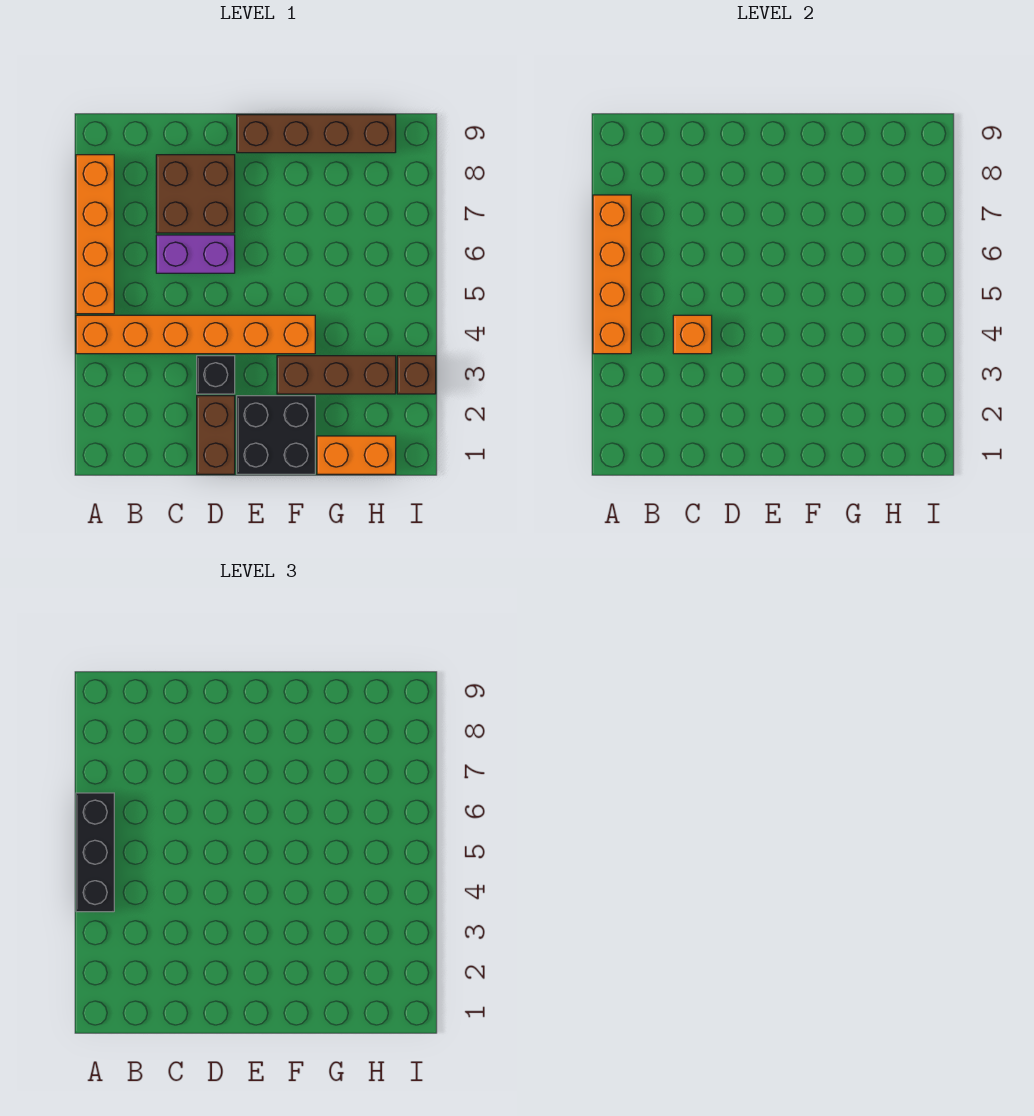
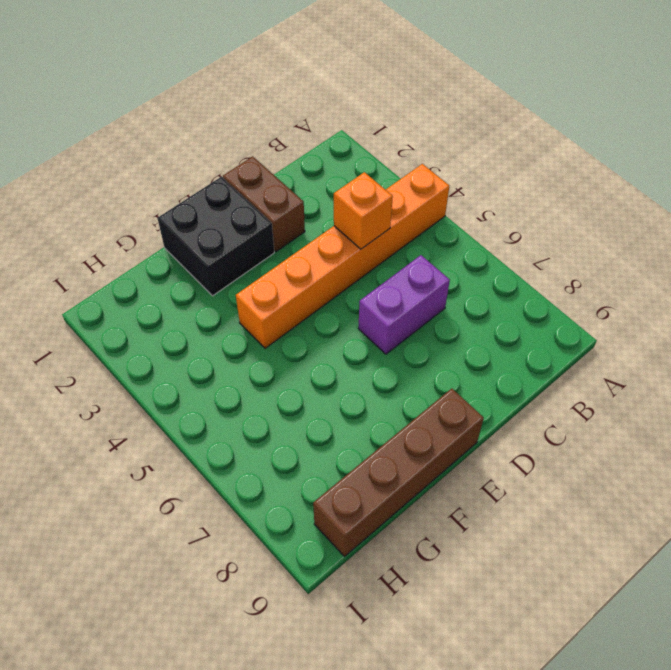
none -> orange brick A5:A8 level 1
none -> brown brick C7:D8 level 1
none -> black brick D3 level 1

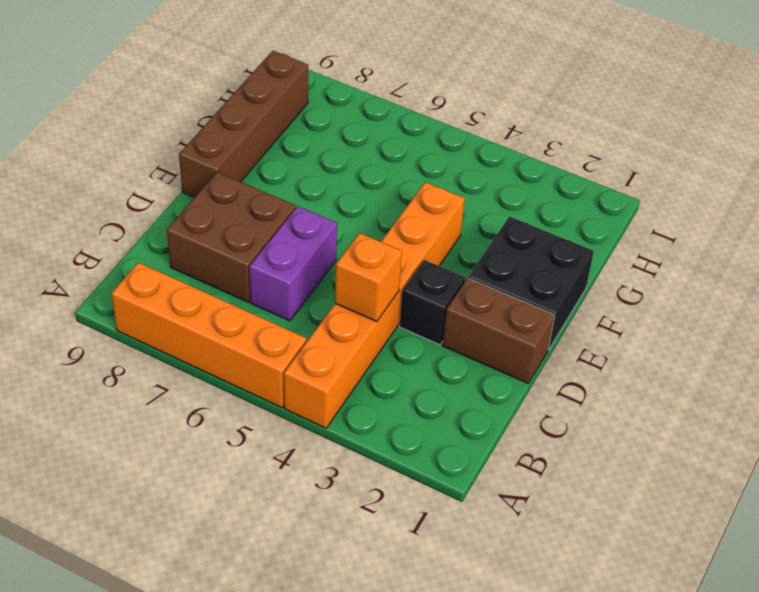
none -> brown brick F3:H3 level 1
none -> orange brick G1:H1 level 1
none -> brown brick I3 level 1

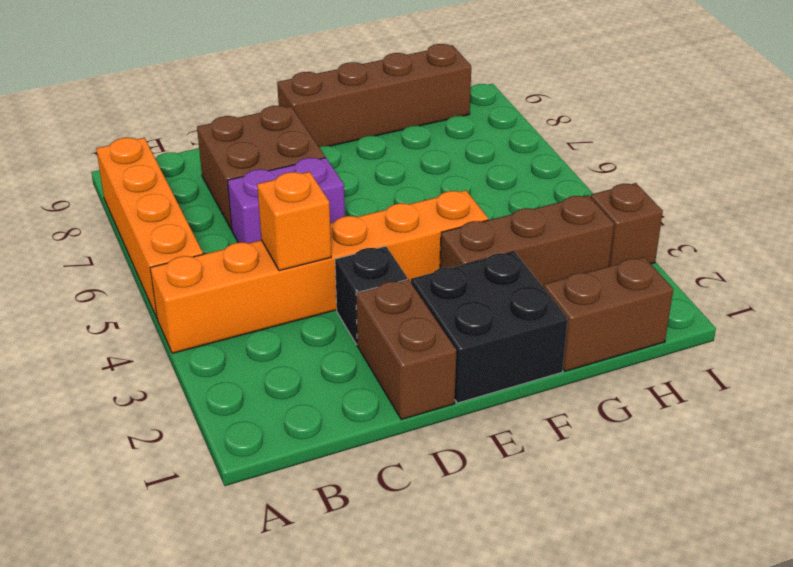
brown brick G1:H1 level 1 -> orange brick G1:H1 level 1
none -> orange brick A4:A7 level 2
none -> black brick A4:A6 level 3

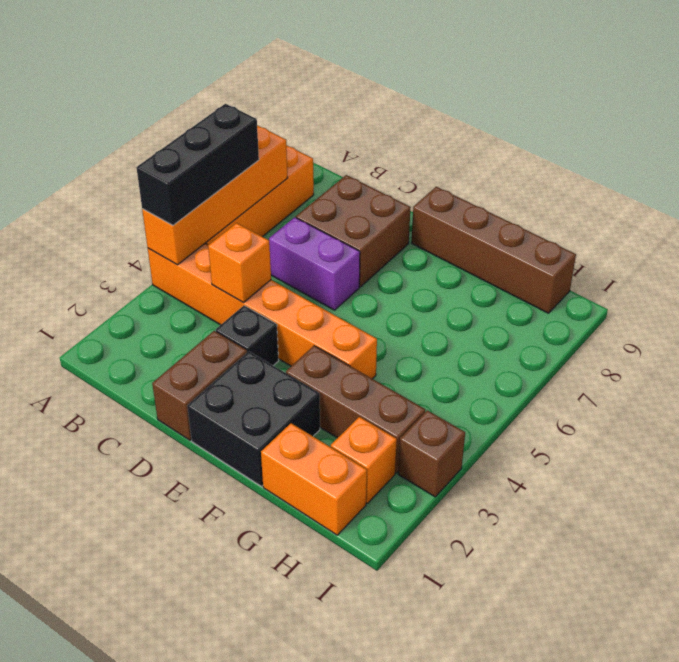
orange brick H2 level 1 -> none

